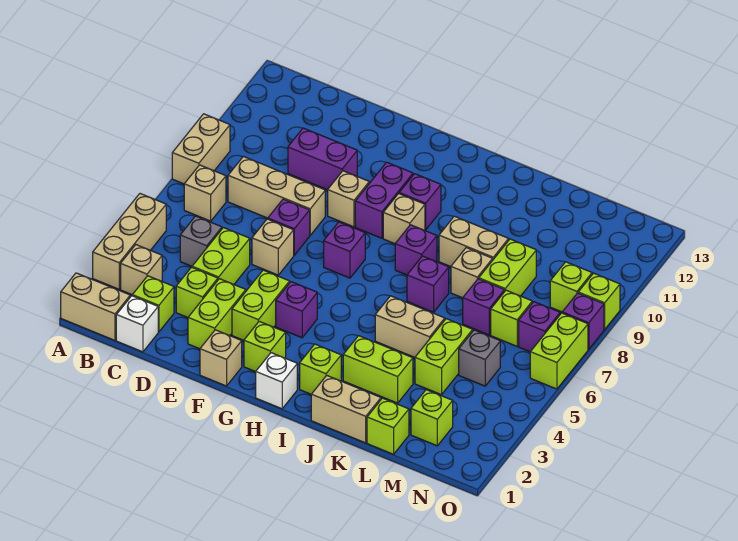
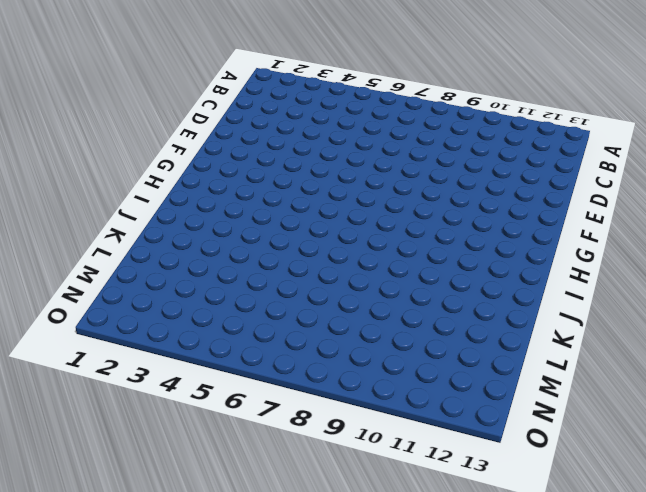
none -> tan brick A1:B1 level 1
none -> tan brick A3:A5 level 1
none -> tan brick A8:A9 level 1
none -> tan brick B3 level 1

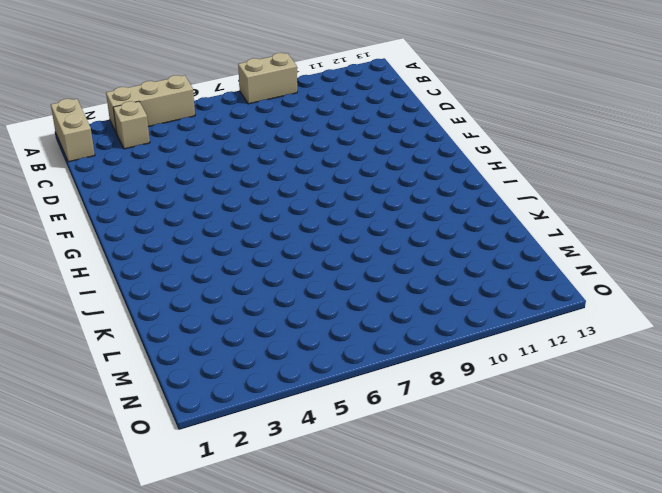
none -> tan brick B7 level 1
none -> white brick C1 level 1
none -> lime brick C2 level 1
none -> grey brick C5 level 1

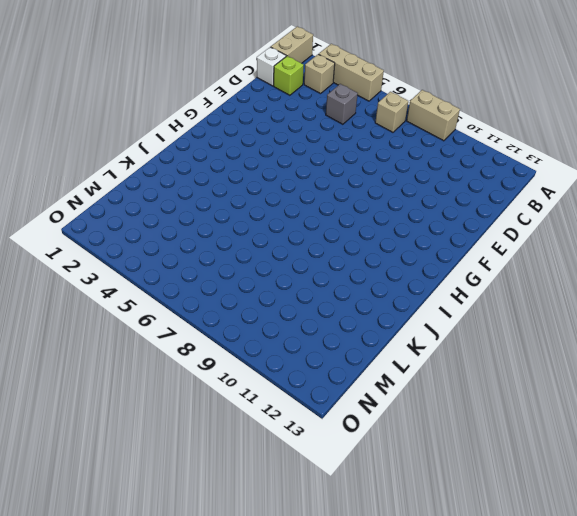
none -> tan brick C8:E8 level 1
none -> lime brick D3 level 1
none -> lime brick D4:D5 level 1
none -> purple brick D10:E10 level 1

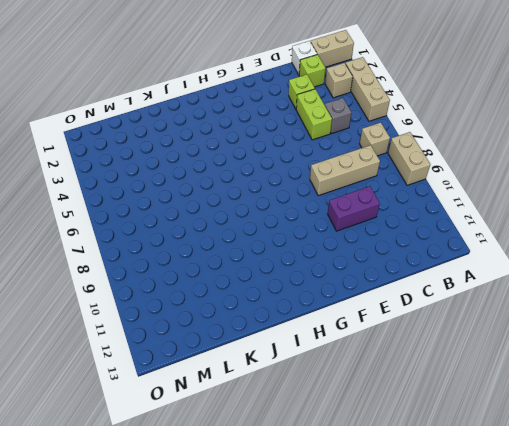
none -> lime brick E2:E3 level 1
none -> tan brick E6 level 1
none -> purple brick E7 level 1
none -> tan brick F1 level 1

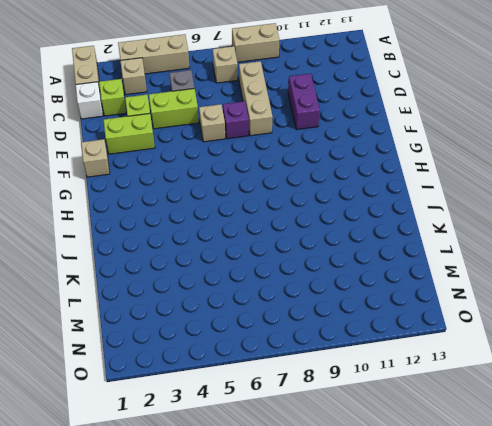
none -> lime brick F3:F4 level 1
none -> tan brick F9 level 1
none -> lime brick G2 level 1
none -> purple brick G4 level 1

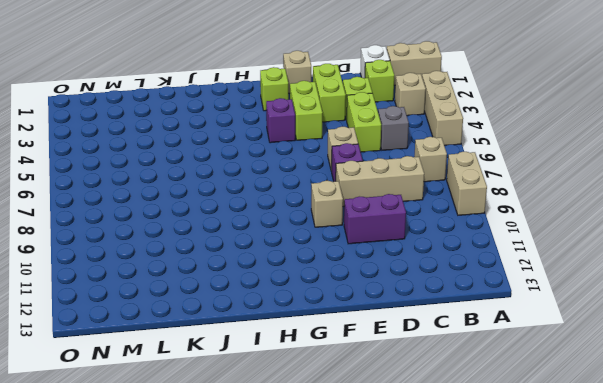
none -> purple brick G7 level 1
none -> purple brick G9:G10 level 1
none -> white brick H1 level 1
none -> tan brick H9 level 1

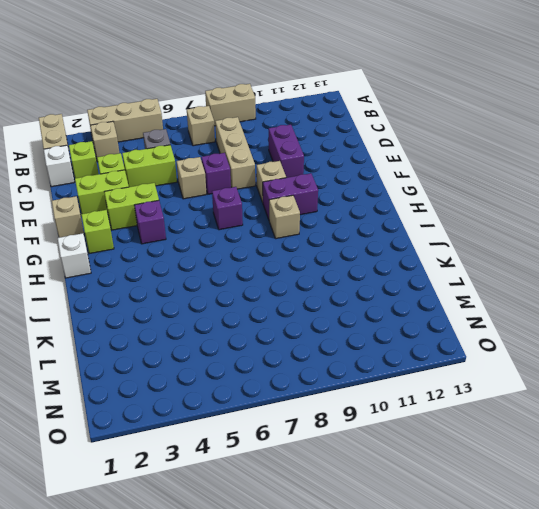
none -> purple brick H10 level 1
none -> lime brick I2 level 1
none -> purple brick I8 level 1
none -> tan brick J1:K1 level 1

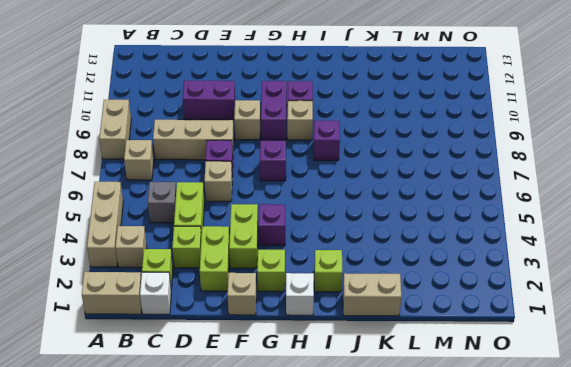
none -> lime brick J3:K3 level 1
none -> tan brick J5:K5 level 1
none -> purple brick J7 level 1
none -> tan brick J9:K9 level 1

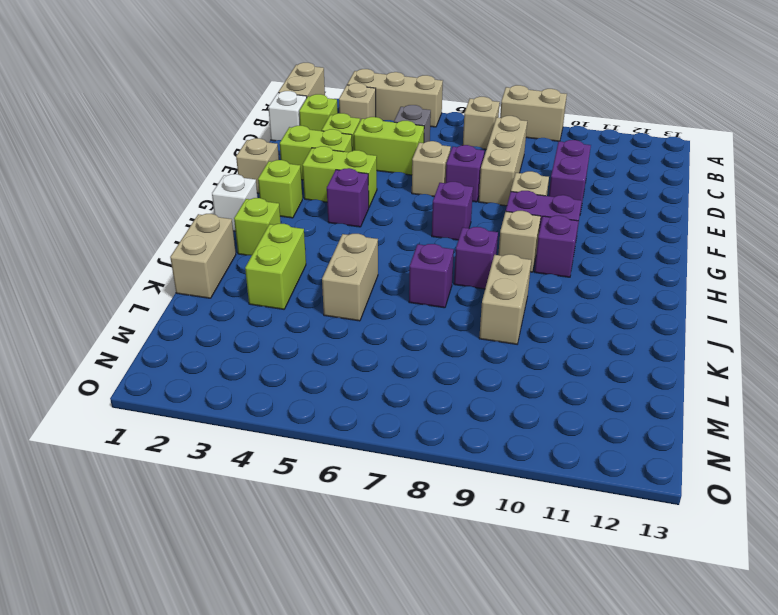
none -> tan brick K8 level 1
none -> lime brick L1 level 1
none -> lime brick L4:L5 level 1
none -> purple brick L7 level 1

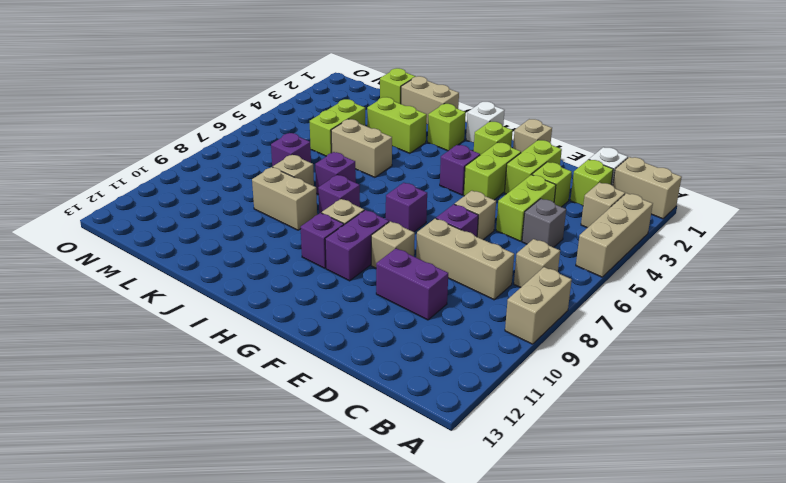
none -> lime brick L8:L9 level 1
none -> lime brick M2 level 1
none -> grey brick M5 level 1
none -> lime brick M7 level 1

